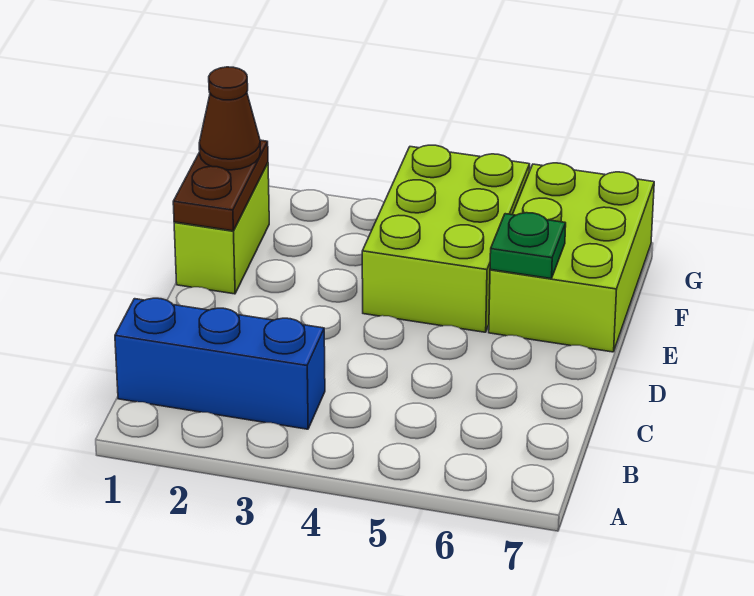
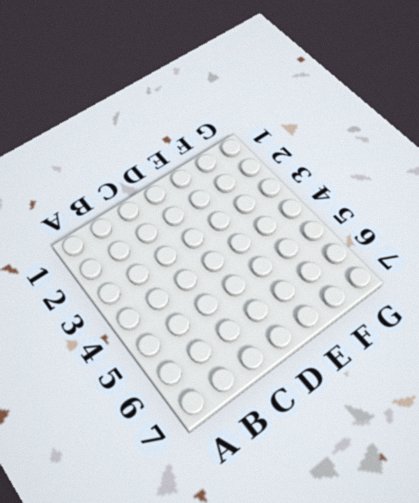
none -> blue brick B1:B3 level 1
none -> lime brick E1:F1 level 1

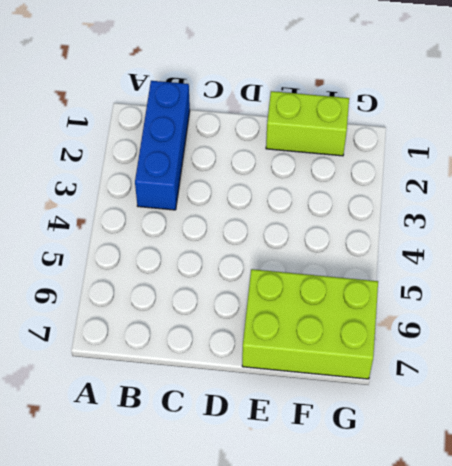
none -> lime brick E4:G5 level 1
none -> brown plate E1:F1 level 2

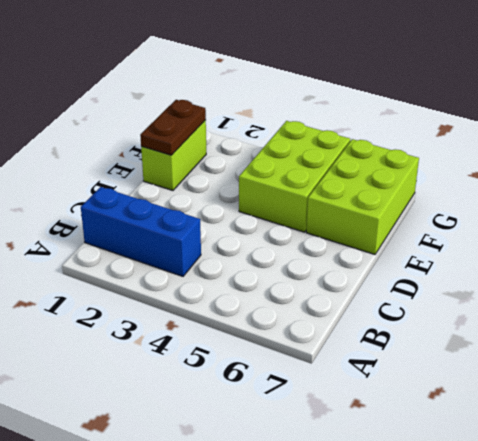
none -> green plate E6 level 2
none -> brown cone F1 level 3

